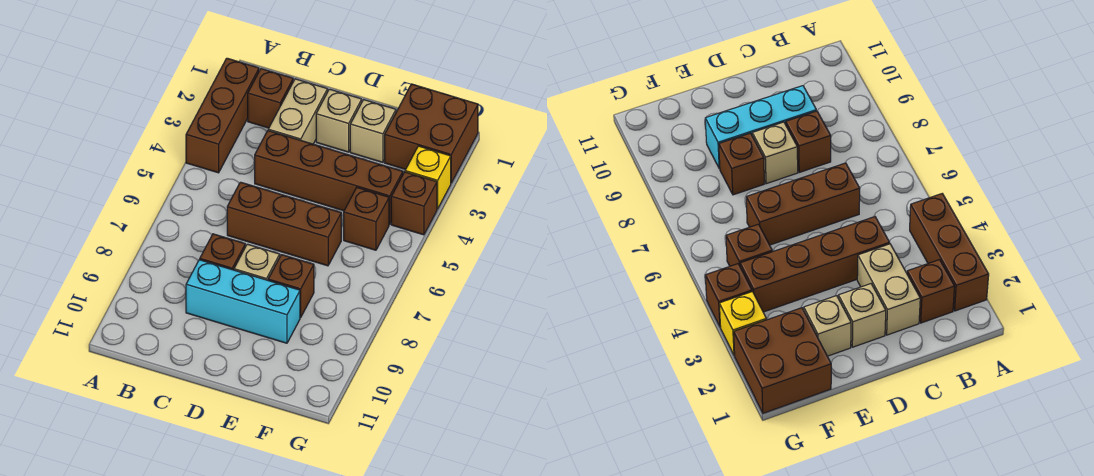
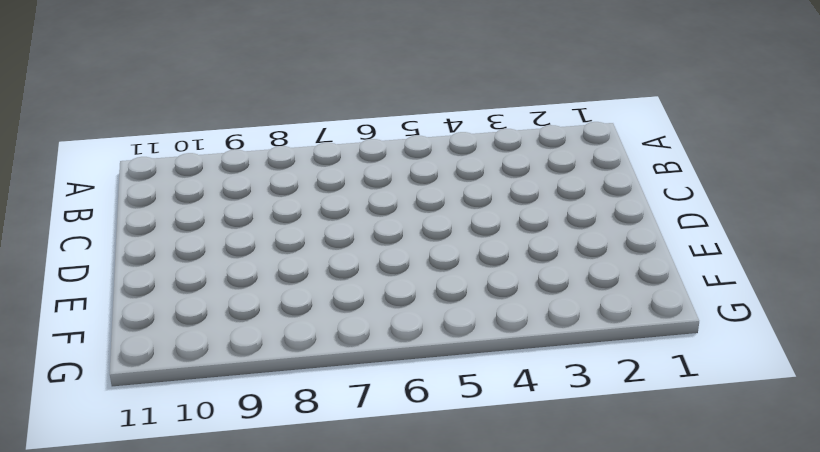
none -> brown brick A2:A4 level 1
none -> brown brick B2 level 1
none -> tan brick C2:C3 level 1

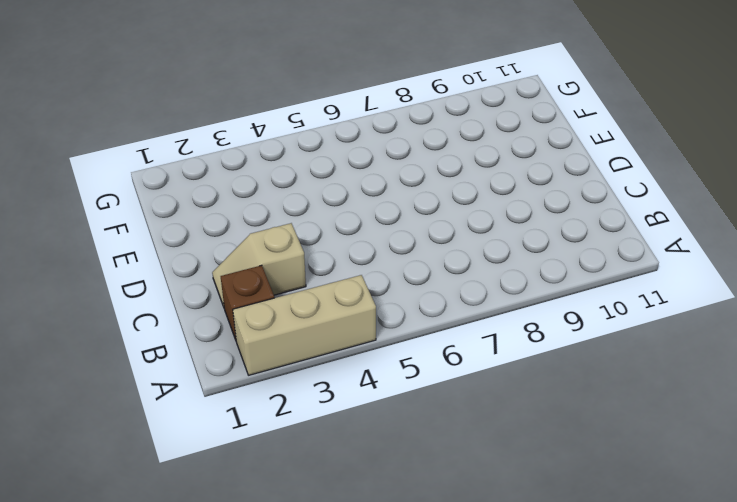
tan brick A2:A4 level 1 -> brown brick A2:A4 level 1
tan slope C2:C3 level 1 top 3 -> tan brick C2:C3 level 1
none -> brown brick C4:F4 level 1
none -> brown brick C6:E6 level 1
none -> brown brick C8 level 1

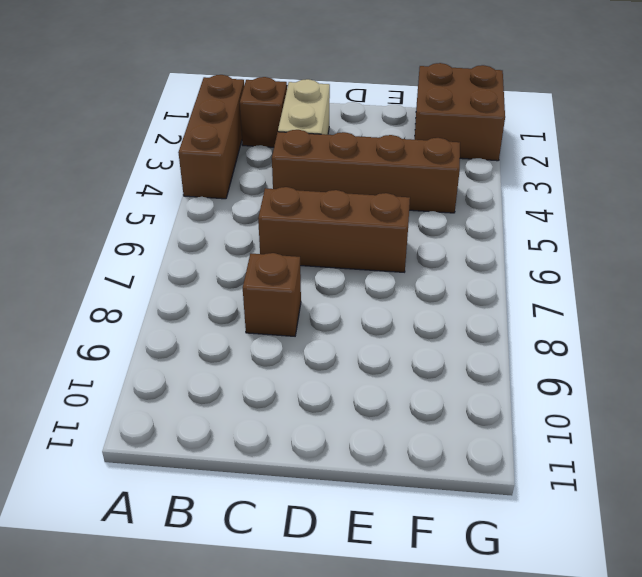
none -> cyan brick C9:E9 level 1
none -> tan brick D2 level 1
none -> tan brick D8 level 1

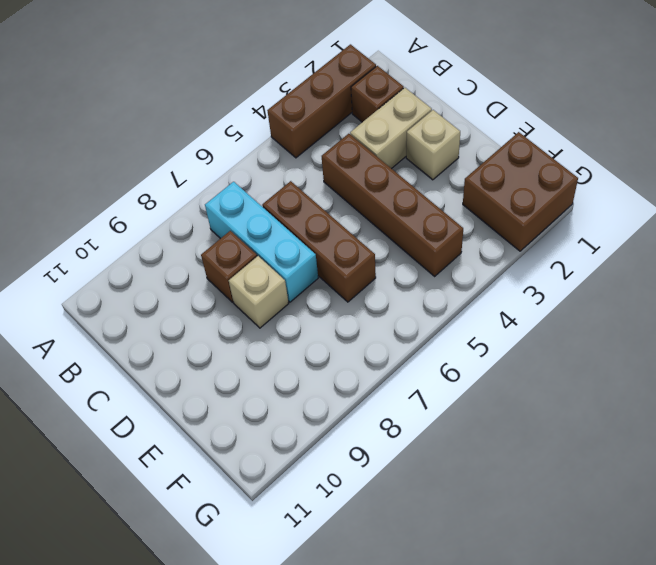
cyan brick B7:D7 level 1 -> cyan brick C9:E9 level 1
none -> tan brick E2 level 1
none -> brown brick E8 level 1
none -> brown brick F5 level 1

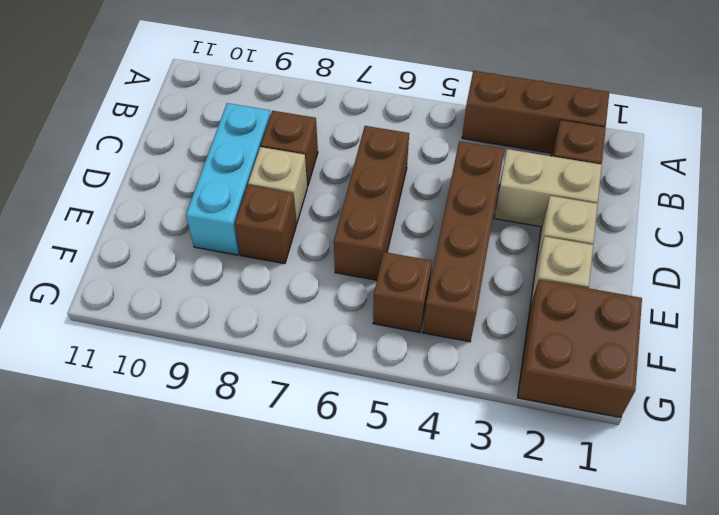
none -> yellow brick G3 level 1
none -> brown brick G4 level 1

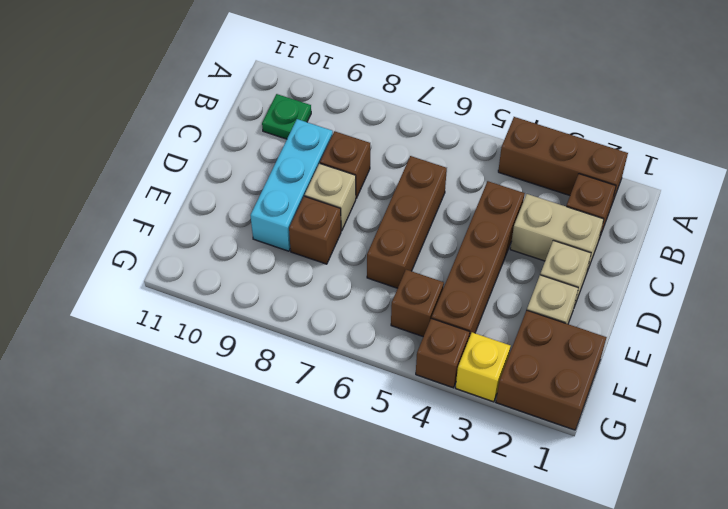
green plate B10 level 1 -> none

